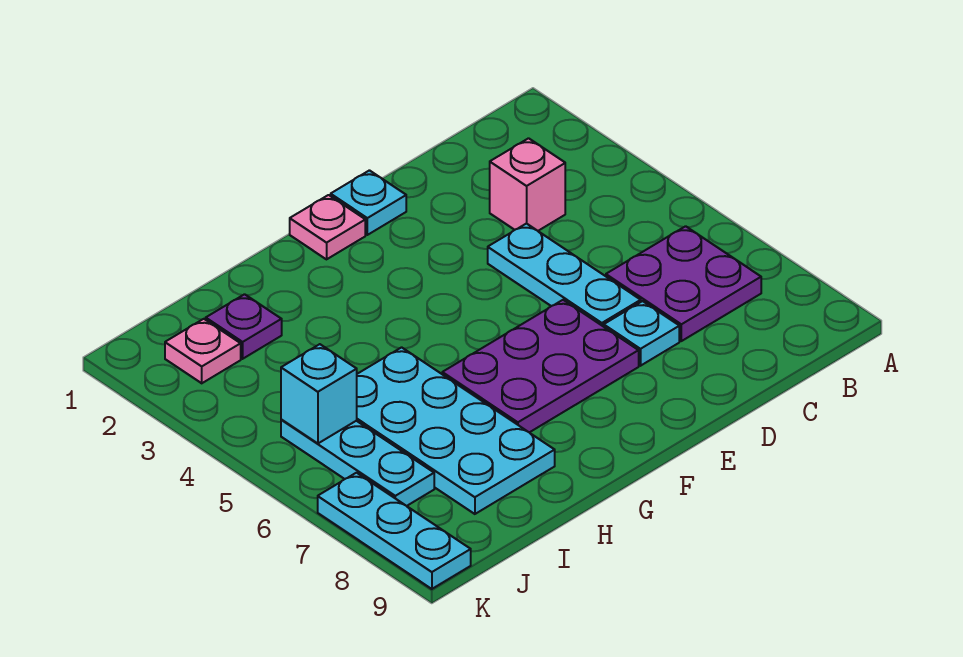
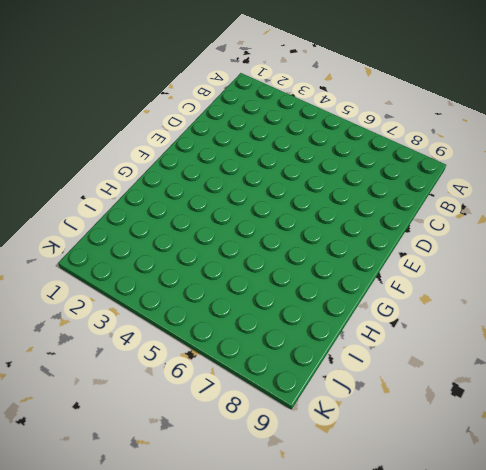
none -> purple plate B6:C7 level 1
none -> pink brick C3 level 1
none -> cyan plate D4:D6 level 1

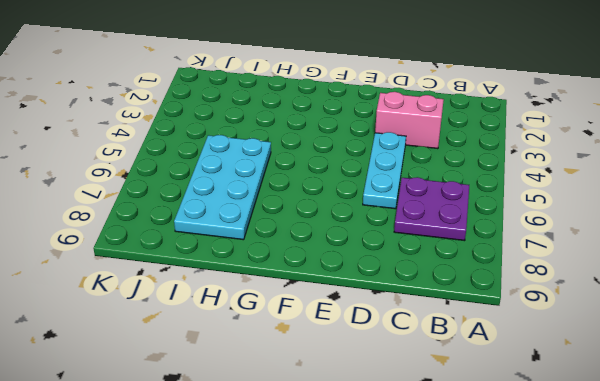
pink brick C3:D3 level 1 -> pink brick C3 level 1
none -> cyan plate D7 level 1
none -> cyan plate E1 level 1
none -> purple plate E6:G7 level 1

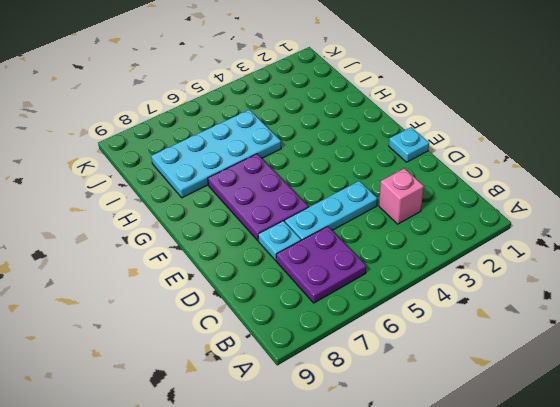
none -> pink plate F1 level 1
none -> purple plate I2 level 1
none -> pink plate J2 level 1

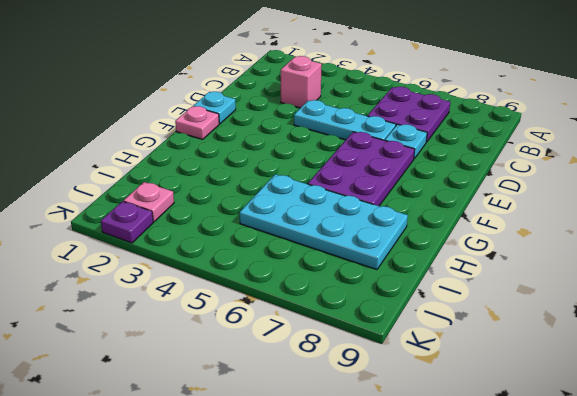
purple plate K2 level 1 -> purple plate I2 level 1
none -> cyan plate J5:J7 level 1
none -> cyan plate K7:K9 level 1
none -> cyan brick J5 level 2

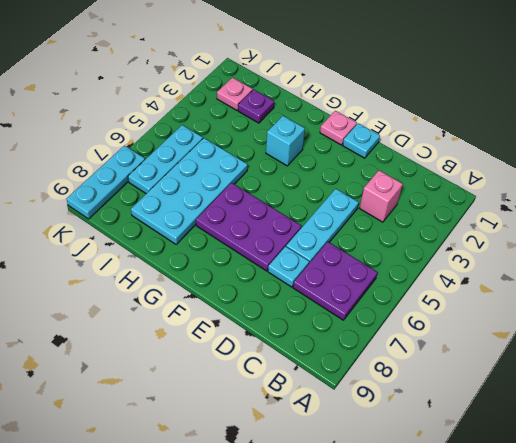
cyan brick G3 level 1 -> cyan brick J5 level 2

